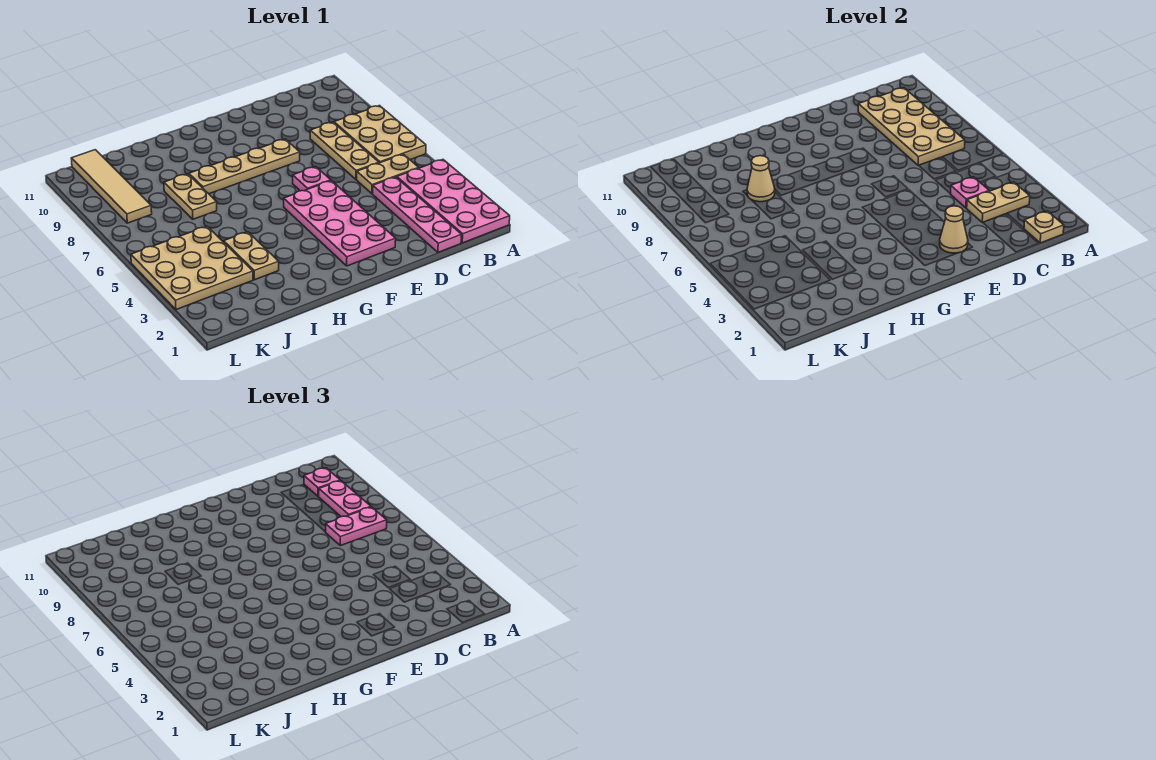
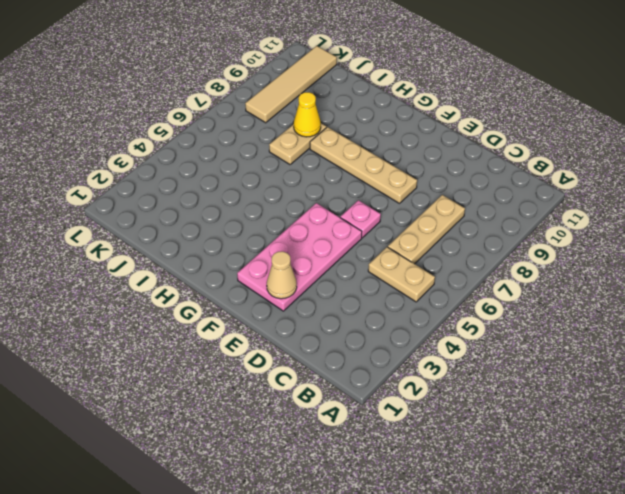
yellow cone I8 level 2 -> tan cone I8 level 2
none -> pink plate A1:B4 level 1
none -> tan plate A6:B8 level 1
none -> pink plate C1:C4 level 1

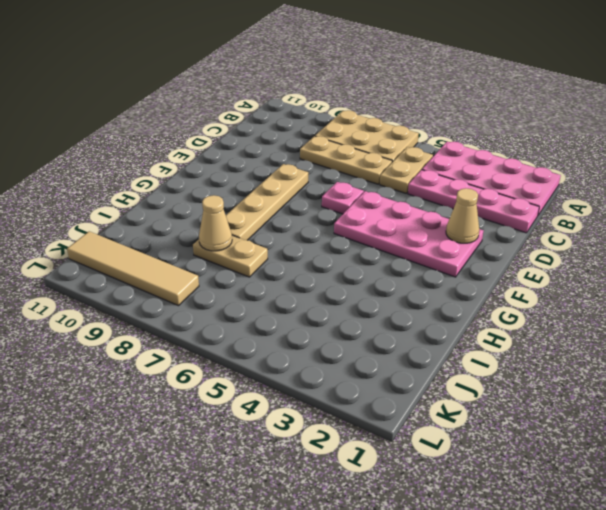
none -> tan plate I3:I4 level 1
none -> tan plate J3:L5 level 1
none -> tan plate B1 level 2

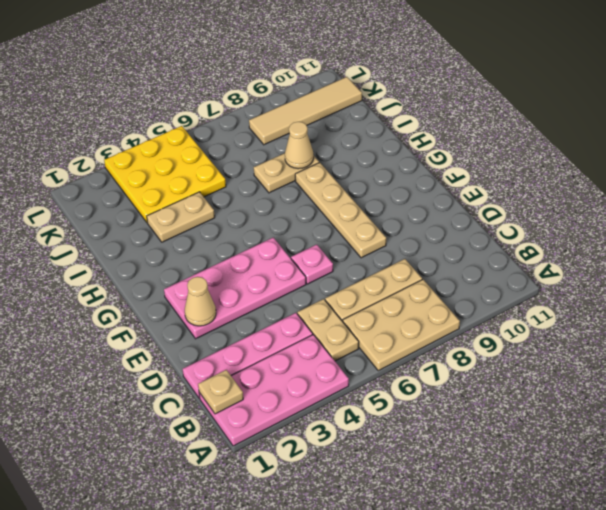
yellow plate J3:L5 level 1 -> tan plate J3:L5 level 1
none -> tan plate B3:C3 level 2
none -> tan plate B7:C10 level 2
none -> pink plate C4 level 2

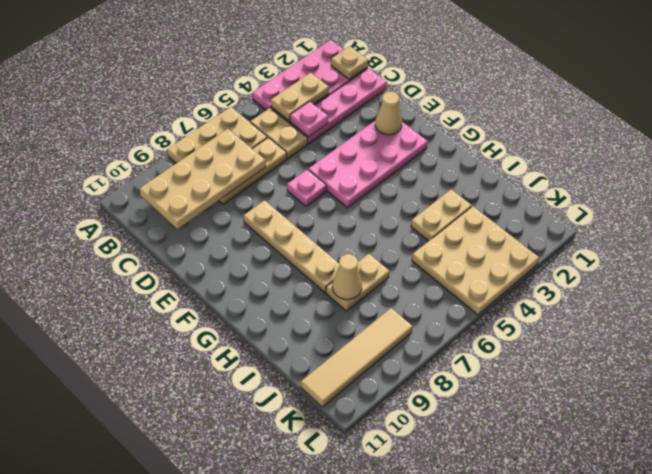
tan plate B3:B4 level 2 -> tan plate B3:C3 level 2
none -> pink plate B7:C7 level 3
none -> pink plate B8:B9 level 3
none -> pink plate B10 level 3

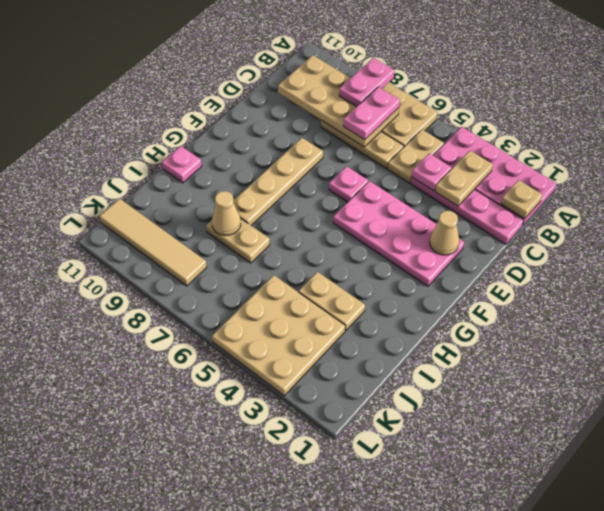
pink plate A8:B8 level 3 -> pink plate B8:B9 level 3
pink plate H11 level 1 -> pink plate B10 level 3

